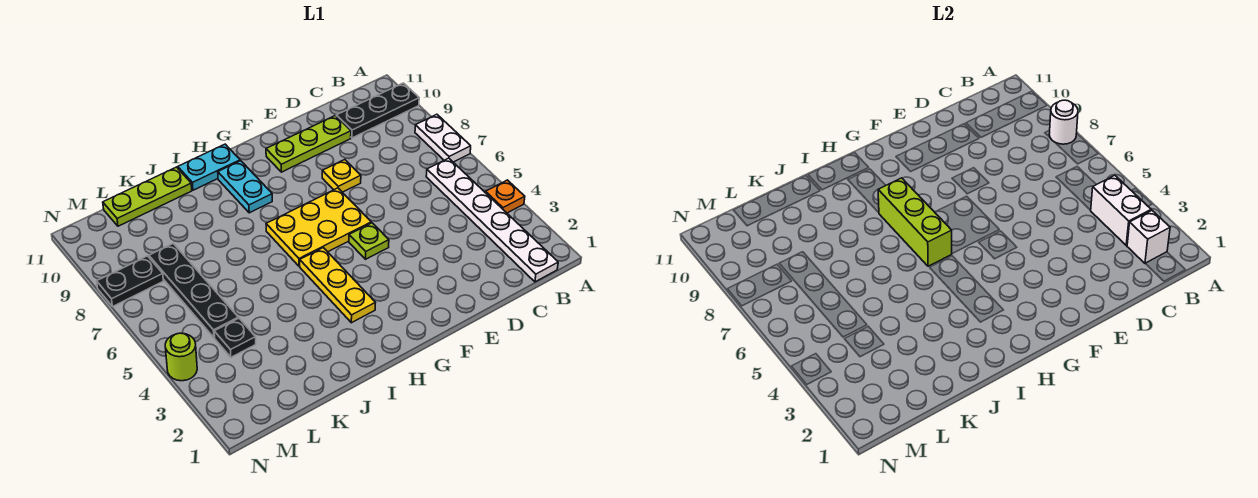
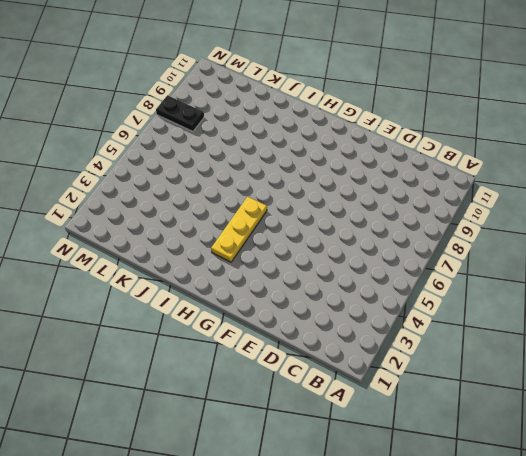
none -> orange plate A4 level 1
none -> white plate A7:A8 level 1
none -> black plate A10:C10 level 1

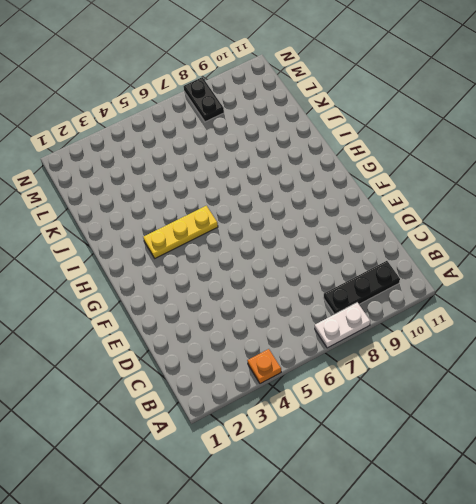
black plate B8:B10 level 1 -> black plate A10:C10 level 1
none -> white plate B1:B6 level 1
none -> lime plate D10:F10 level 1
none -> yellow plate E8 level 1

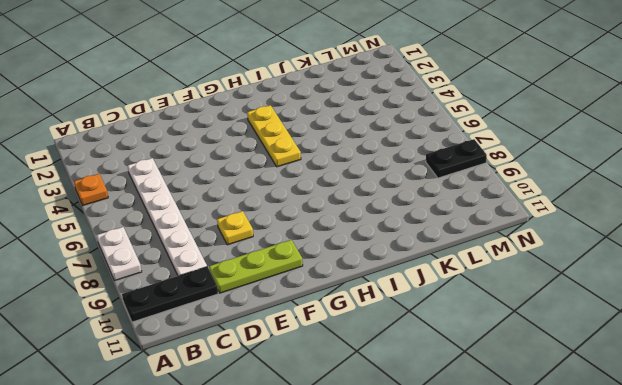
white plate C4:C9 level 1 -> white plate B1:B6 level 1
none -> lime plate F5 level 1
none -> yellow plate F6:H7 level 1
none -> cyan plate H9:H10 level 1

